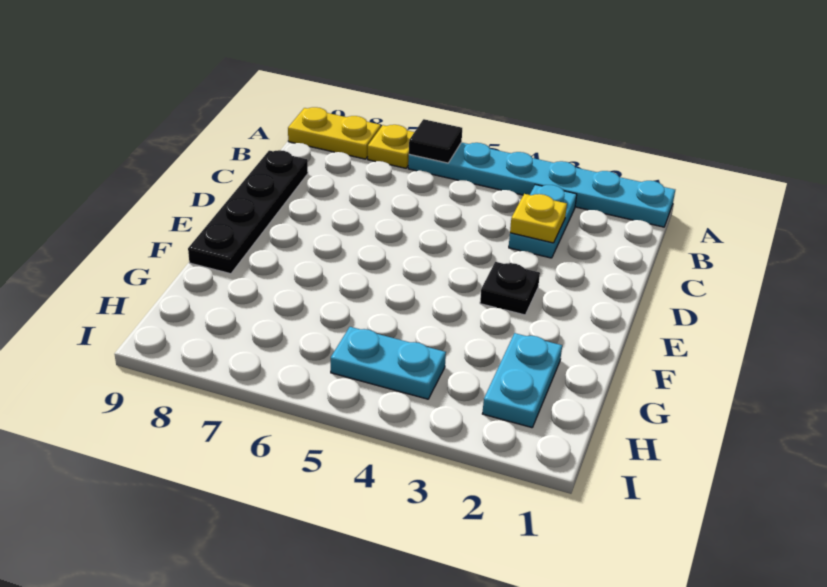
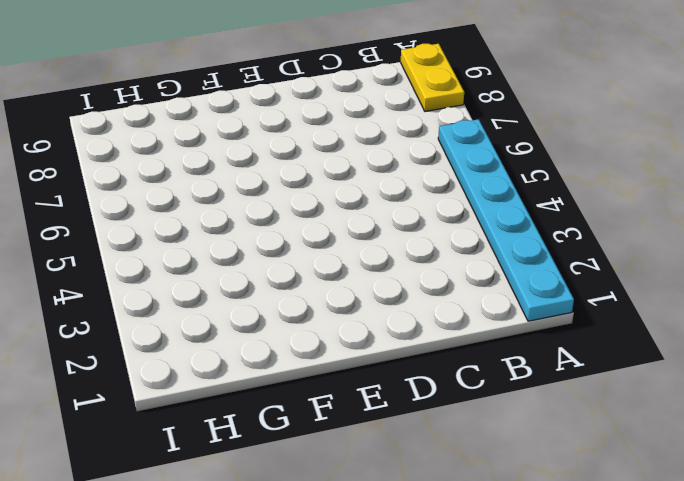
none -> yellow plate A7 level 1
none -> cyan plate B3:C3 level 1

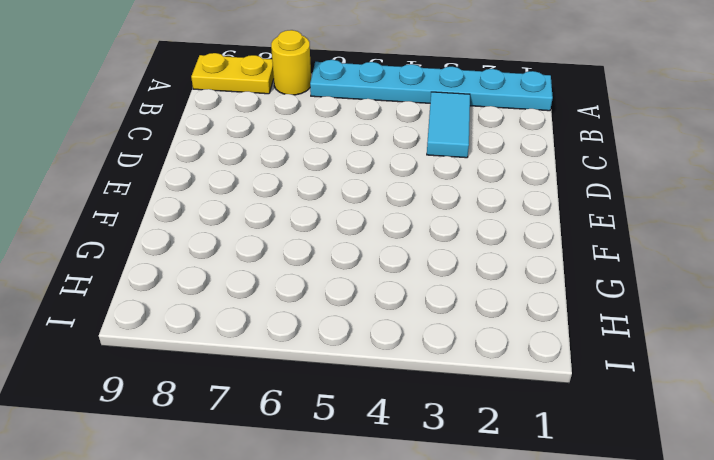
yellow round brick A7 level 1 -> yellow plate A7 level 1
cyan tile B3:C3 level 1 -> cyan plate B3:C3 level 1
none -> black plate C9:F9 level 1
none -> black plate E3 level 1

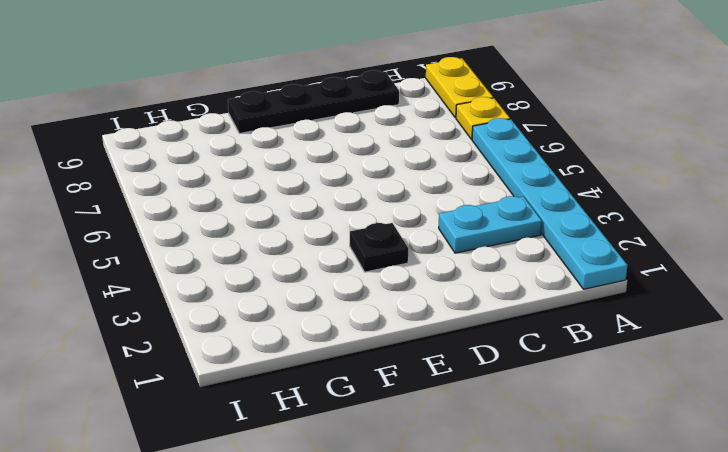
none -> cyan plate G2:H2 level 1
none -> cyan plate H4:H5 level 1

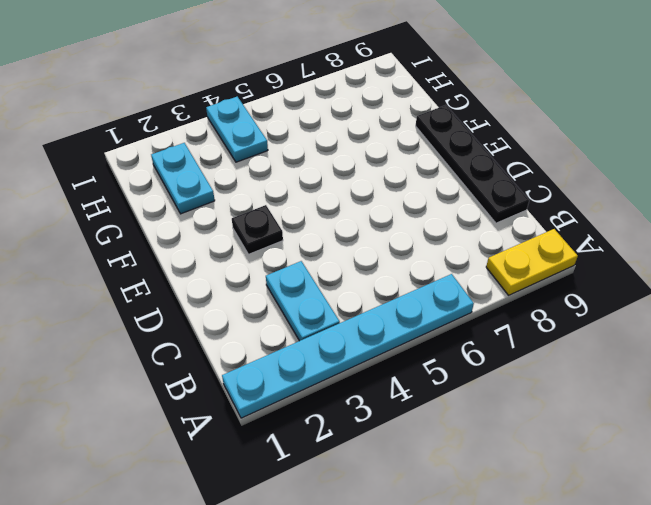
cyan plate H4:I4 level 1 -> cyan plate H4:H5 level 1
none -> yellow plate A7 level 1
none -> black tile A6 level 2

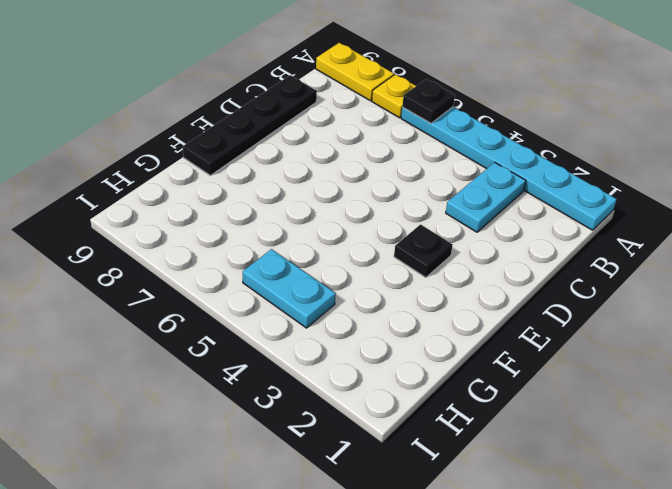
black plate A6 level 2 -> black tile A6 level 2
none -> cyan plate G2:H2 level 1
none -> yellow plate C3 level 2

